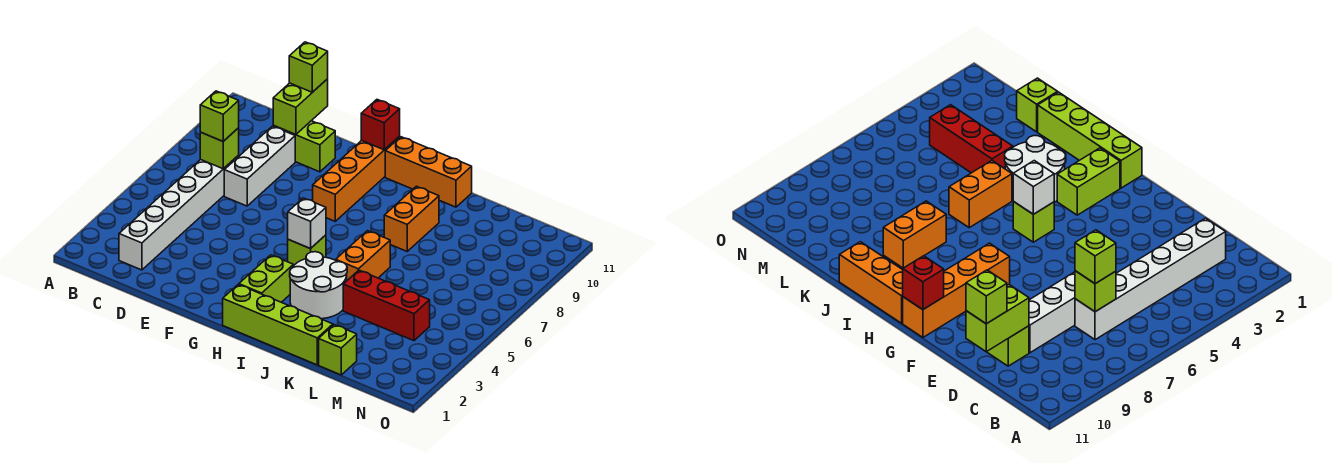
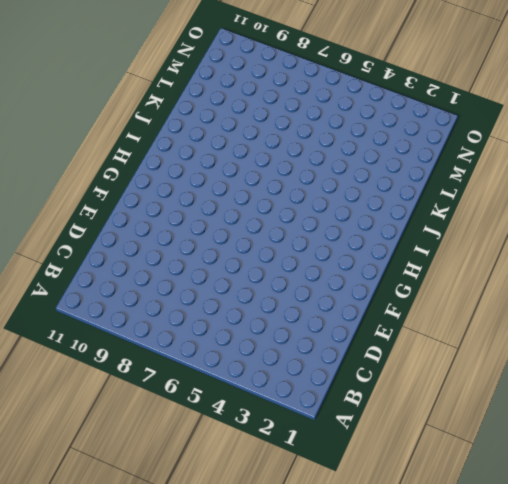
none -> white brick C2:C7 level 1
none -> white brick D7:D9 level 1
none -> lime brick D10:E10 level 1

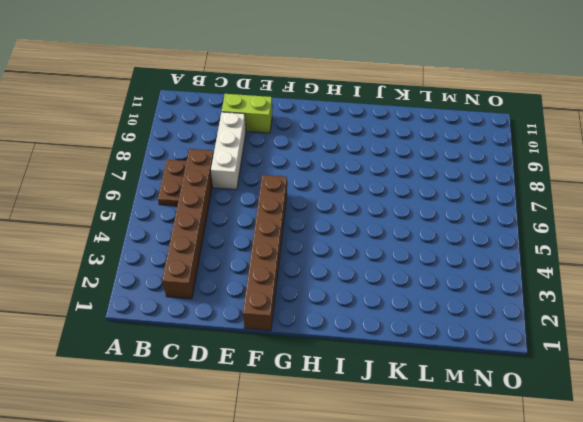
brown plate B6:B7 level 1 -> none
brown brick C2:C7 level 1 -> white brick C2:C7 level 1
brown brick F1:F6 level 1 -> none
none -> orange brick G8:G11 level 1
none -> lime brick H1:K1 level 1
none -> lime brick H2:H3 level 1

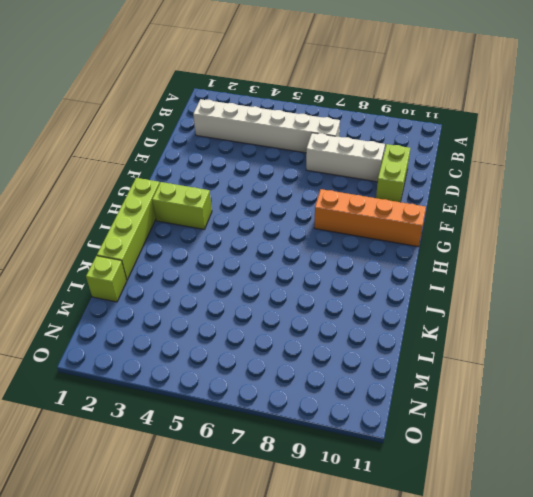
none -> lime brick H5 level 1
none -> orange brick H11:J11 level 1
none -> white round brick I3:J4 level 1

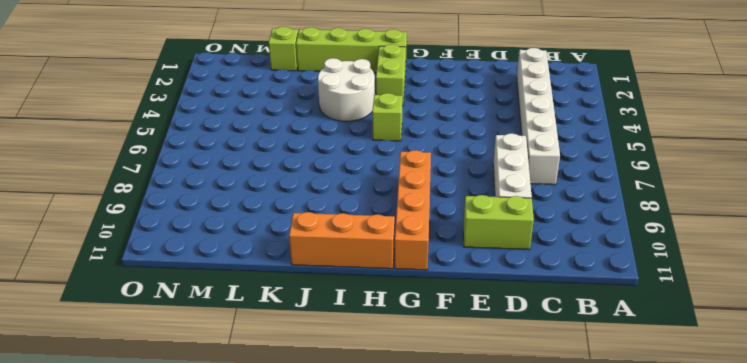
none -> orange brick J5:J6 level 1
none -> orange brick J8:J9 level 1
none -> red brick K4:M4 level 1

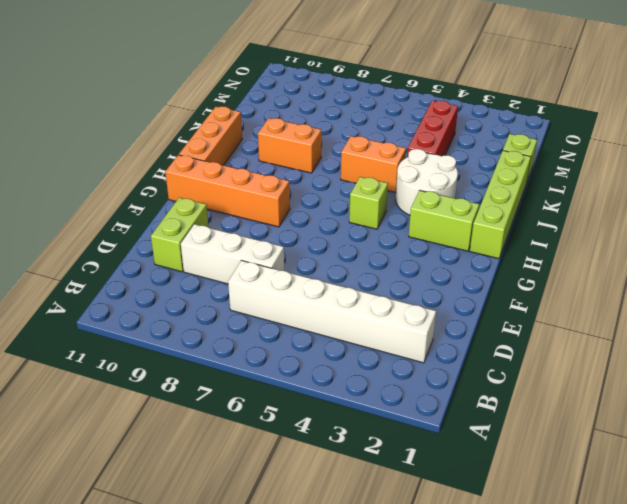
none -> lime brick C7 level 2
none -> lime brick D10:D11 level 2
none -> red brick G11 level 2

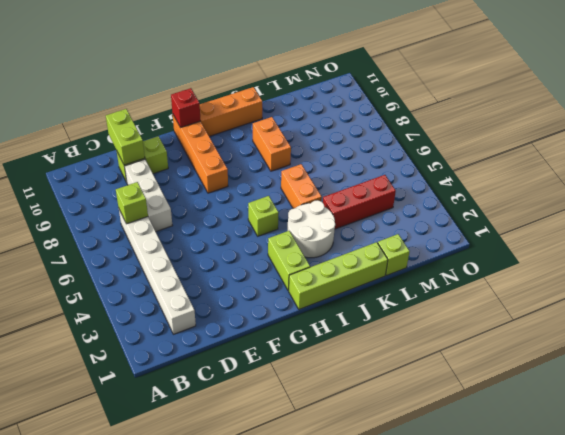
none -> white brick H5 level 2
none -> lime brick C7 level 3
none -> lime brick D11 level 3

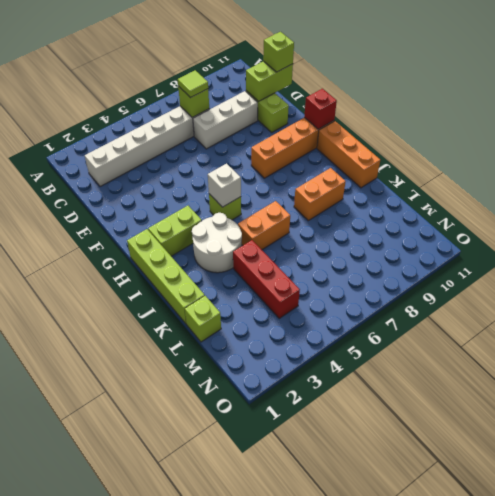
lime tile C7 level 3 -> lime brick C7 level 3

